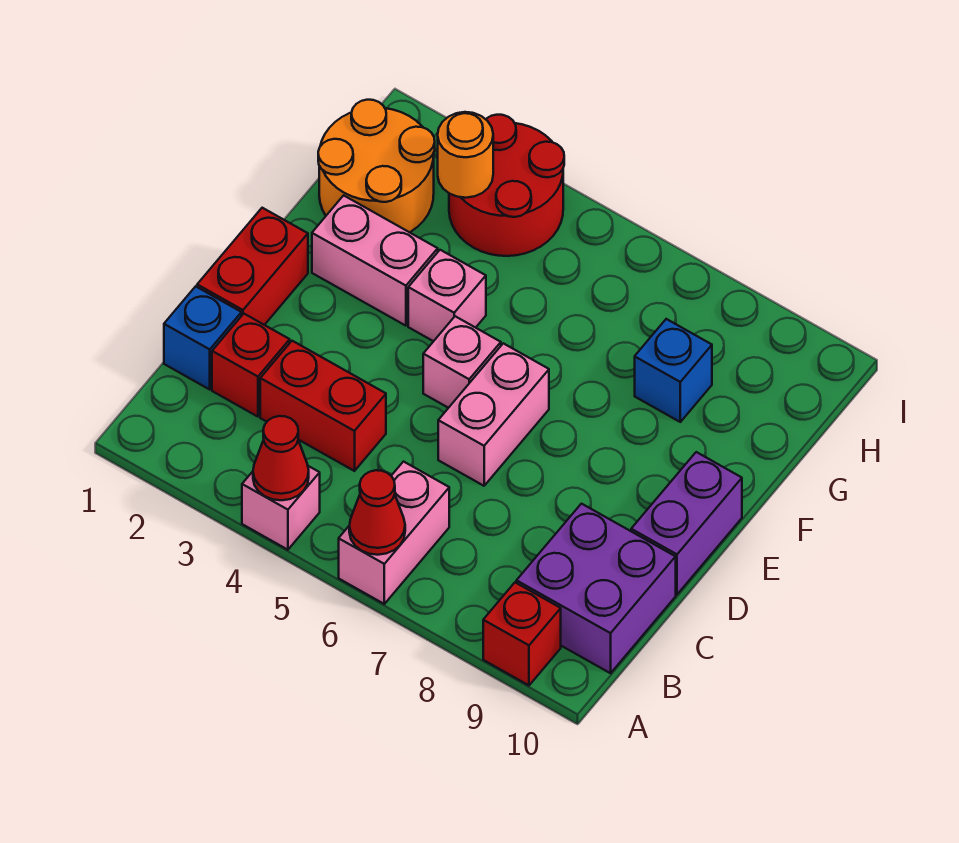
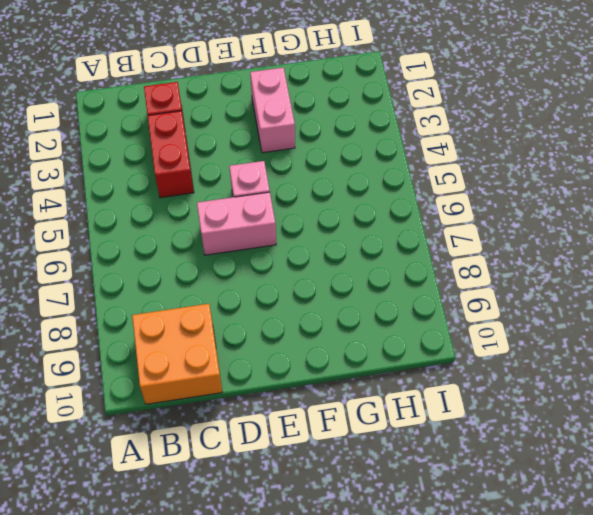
orange brick B9:C10 level 1 -> purple brick B9:C10 level 1
none -> pink brick A4 level 1
none -> pink brick A6:B6 level 1
none -> red brick A9 level 1

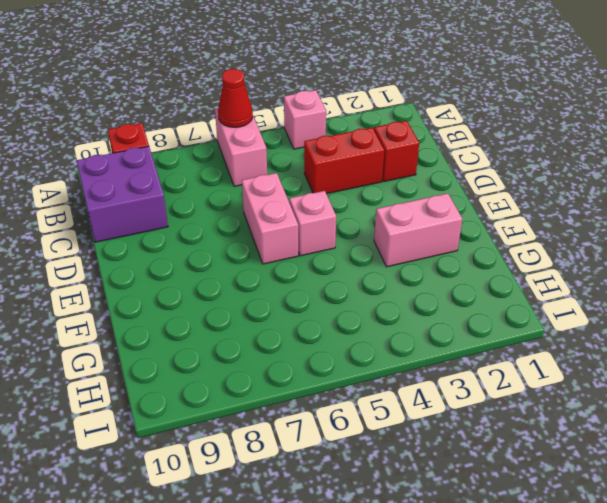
none -> blue brick C1 level 1
none -> red brick D1:E1 level 1
none -> purple brick D10:E10 level 1

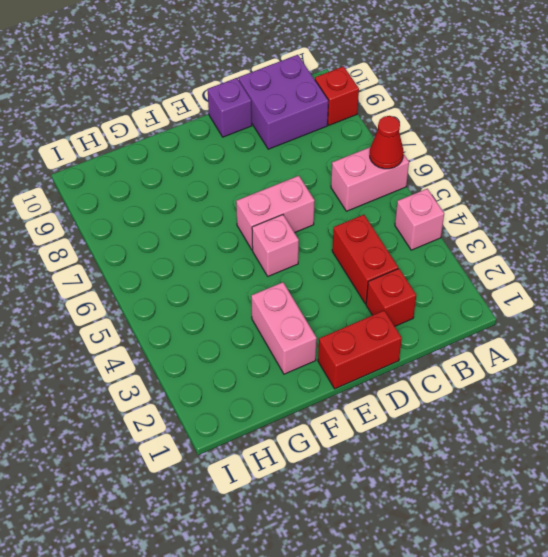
purple brick D10 level 1 -> purple brick D10:E10 level 1
none -> blue brick C1 level 1
none -> pink brick F4 level 1
none -> orange round brick G1:H2 level 1

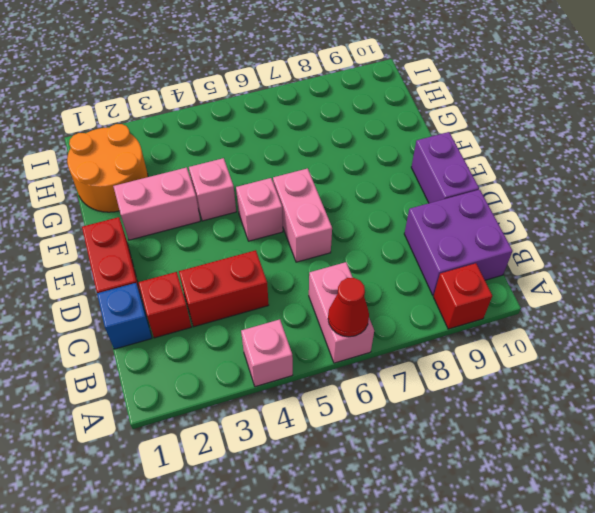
none -> blue brick G8 level 1
none -> red round brick H3:I4 level 1
none -> red cone A4 level 2

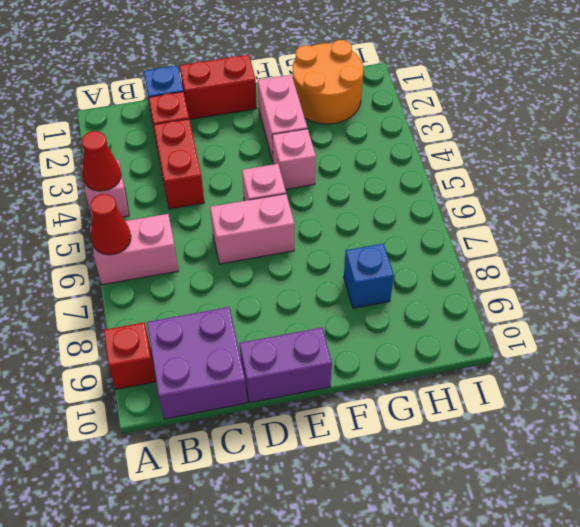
none -> red round brick H3:I4 level 1
none -> orange round brick H3 level 2

